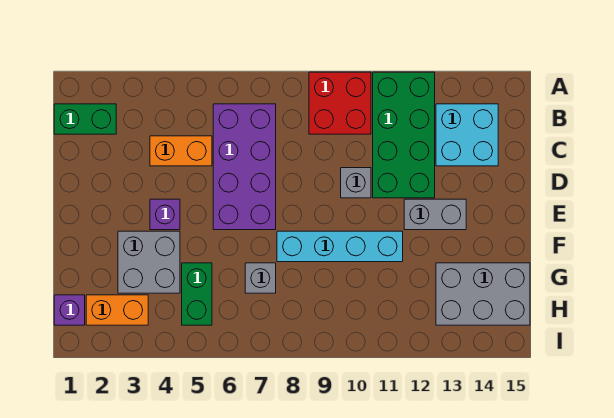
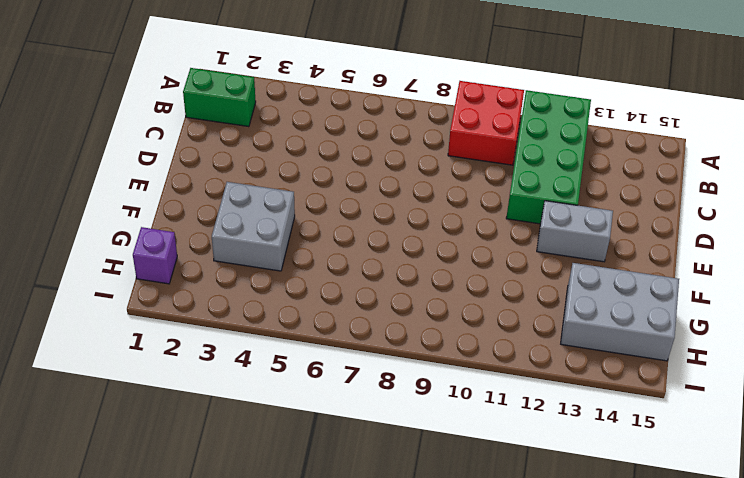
none -> purple brick B6:E7 level 1
none -> cyan brick B13:C14 level 1
none -> orange brick C4:C5 level 1

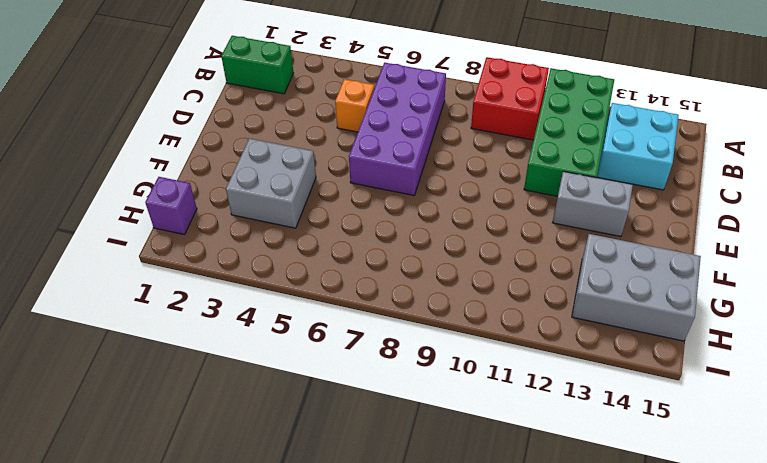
orange brick C5 level 1 -> orange brick C4:C5 level 1
none -> grey brick D10 level 1
none -> purple brick E4 level 1
none -> cyan brick F8:F11 level 1

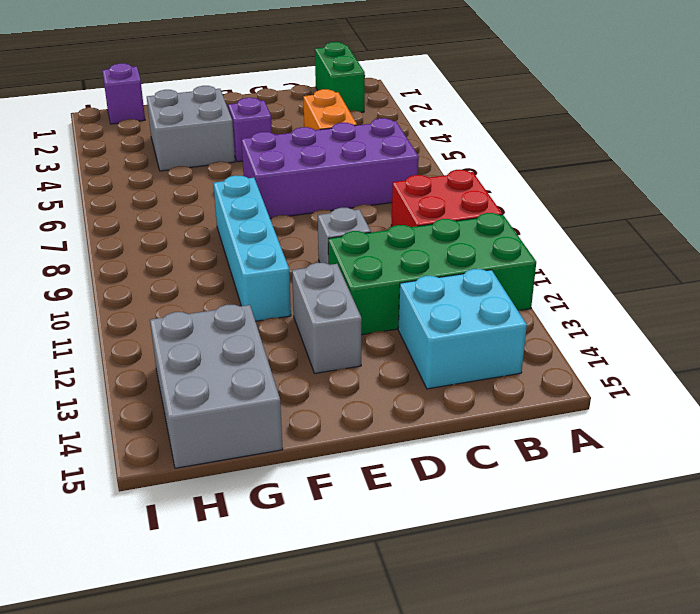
none -> green brick G5:H5 level 1
none -> grey brick G7 level 1
none -> orange brick H2:H3 level 1

